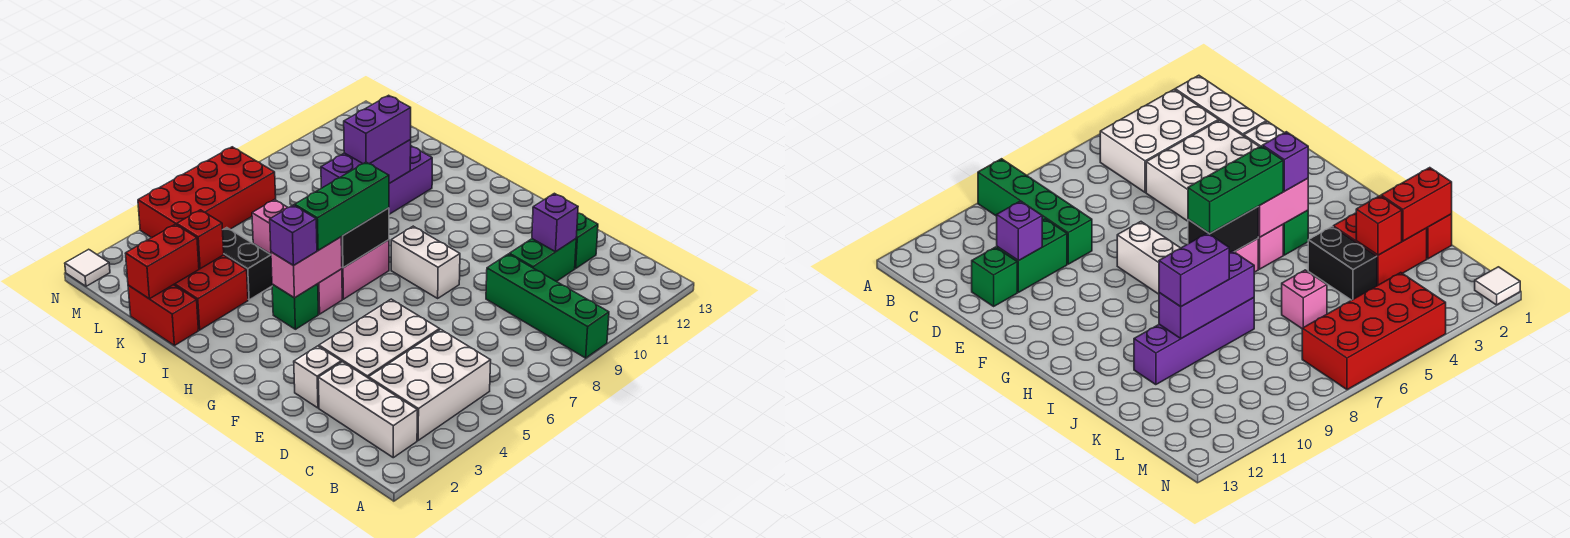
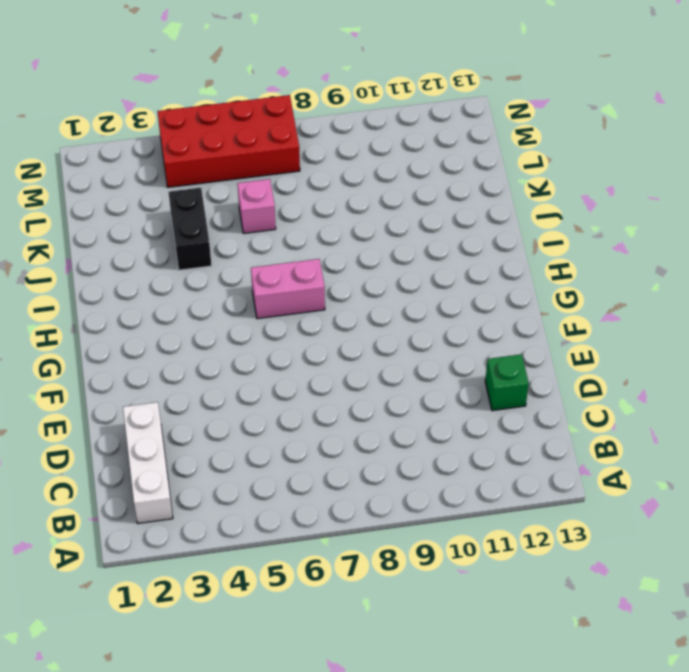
none -> green brick A9:D9 level 1
none -> white brick B3:C5 level 1
none -> white brick D3:E5 level 1

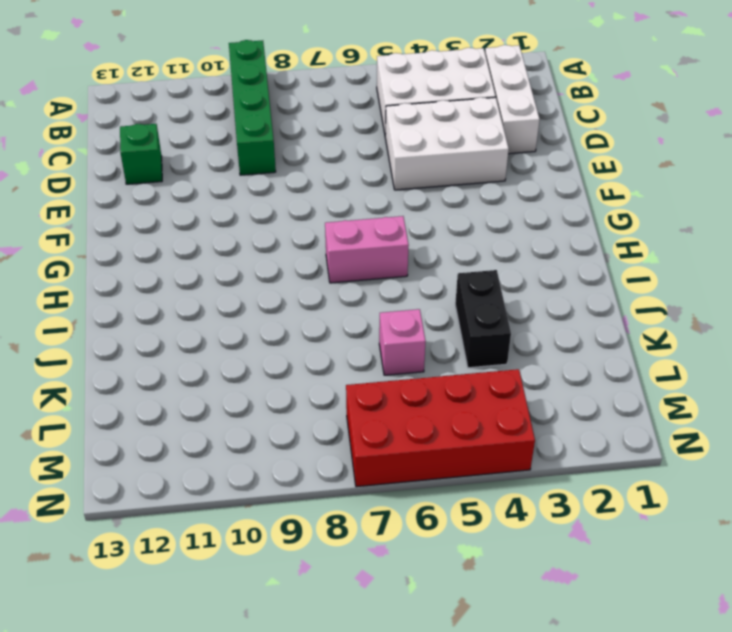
none -> green brick D10:D11 level 1
none -> white brick E2 level 1
none -> white brick F8:G8 level 1

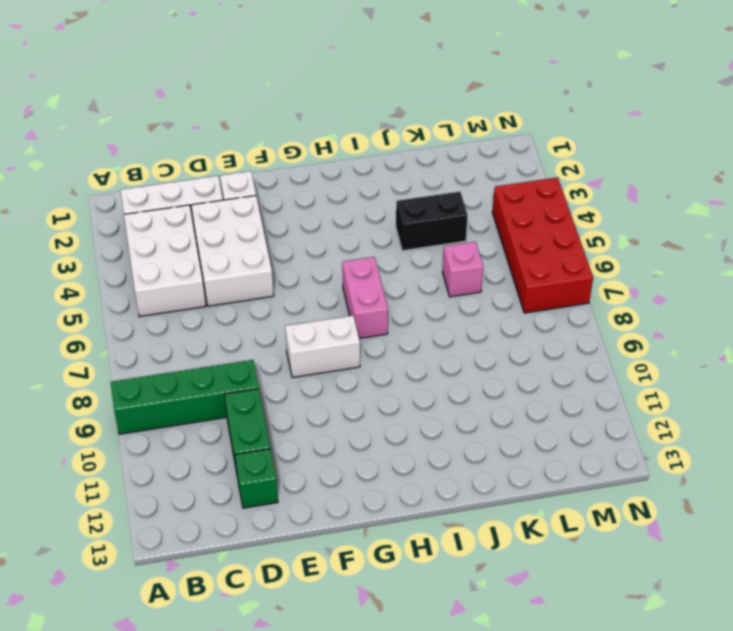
none -> green brick H4 level 1
none -> pink brick H5 level 1
none -> red brick J1:K1 level 1

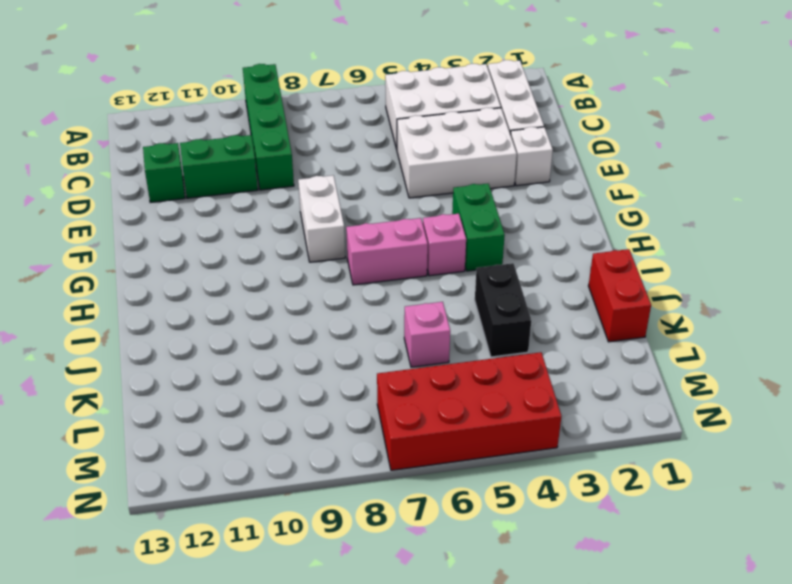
green brick G4:H4 level 1 -> green brick H4 level 1
none -> red brick J2:K3 level 1
none -> purple brick J8:J11 level 1
none -> white tile N1 level 1

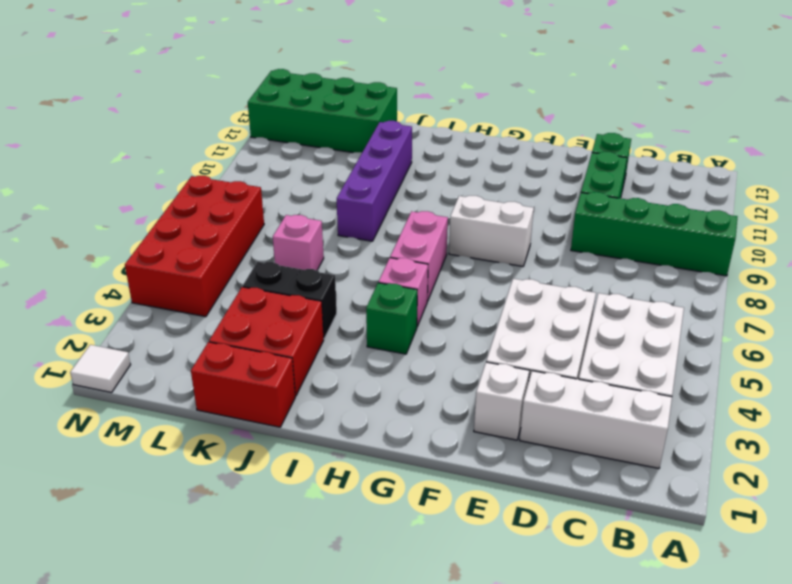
green brick K12:N13 level 1 -> none
none -> purple brick D11 level 2
none -> pink brick H4:H5 level 2
none -> black brick H6:H7 level 2

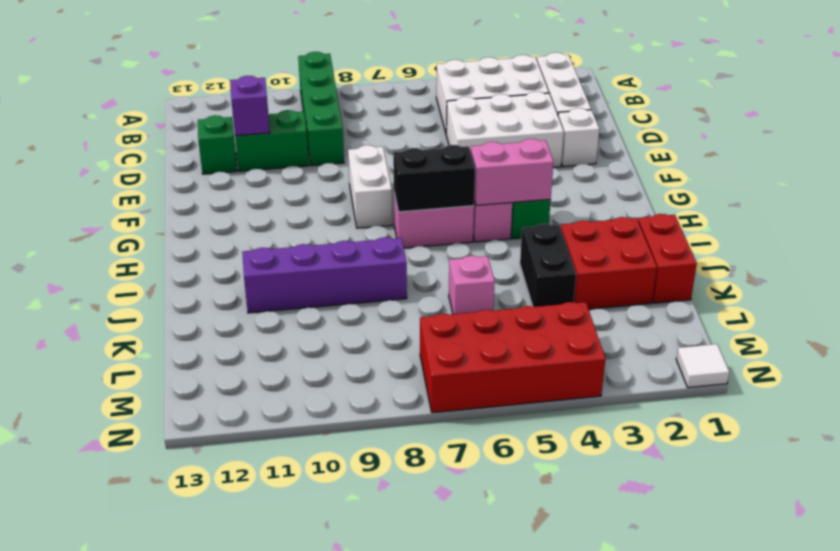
none -> purple brick J8:J10 level 2
none -> red brick K1:K2 level 2
none -> red brick K3 level 2

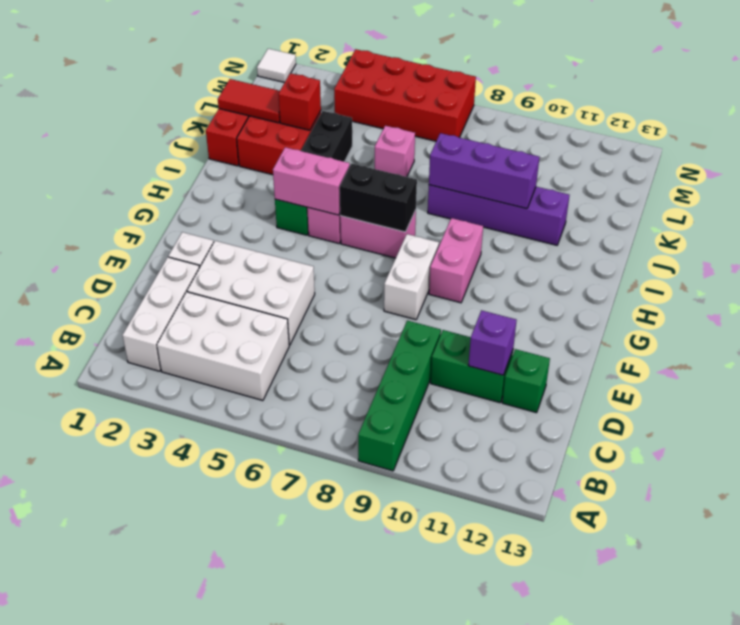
pink brick G9:H9 level 1 -> none
red tile K1:K2 level 2 -> red brick K1:K2 level 2
none -> purple brick H4 level 3
none -> green brick H5:H7 level 3
none -> purple brick J9:J10 level 3

